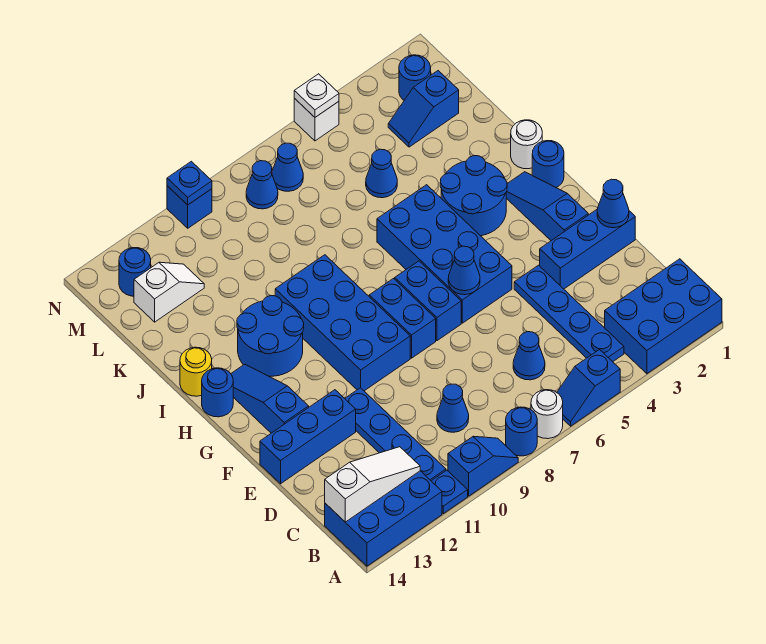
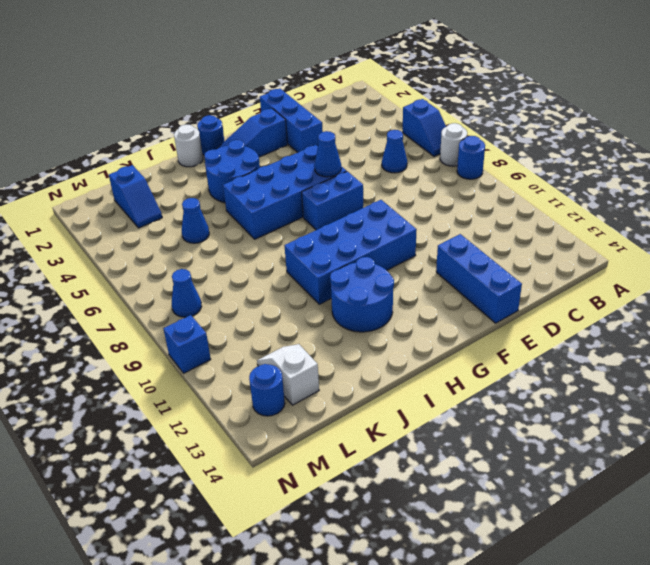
none -> blue brick A1:B3 level 1
none -> blue slope A9:A10 level 1 top 10
none -> blue plate A11 level 1
none -> blue brick A12:B14 level 1

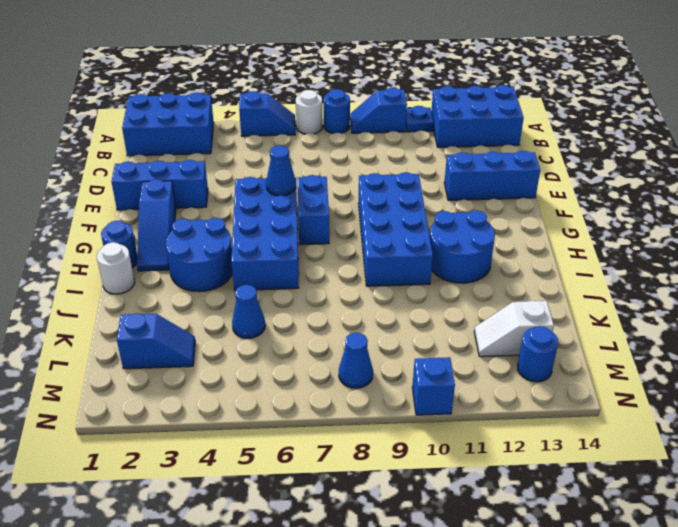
none -> blue plate B4:E4 level 1
none -> blue plate B11:E11 level 1
none -> blue cone C6 level 1
none -> blue cone C9 level 1

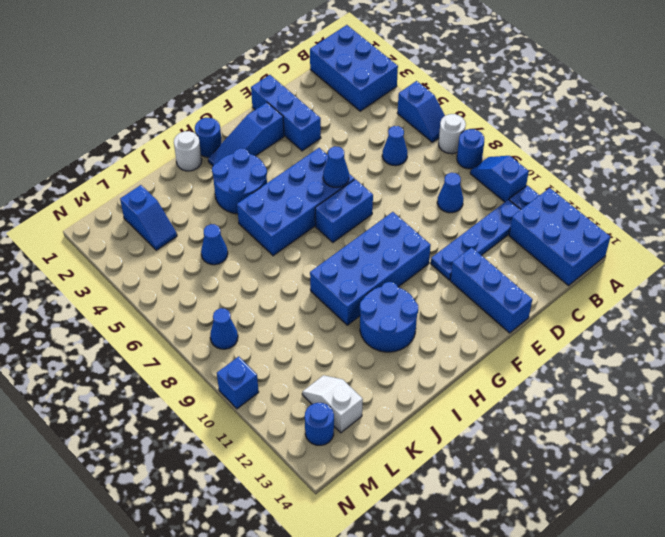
none -> blue plate B4:E4 level 1
none -> blue brick F8:G8 level 1
none -> blue slope F13:H13 level 1 top F
none -> blue round brick H14 level 1

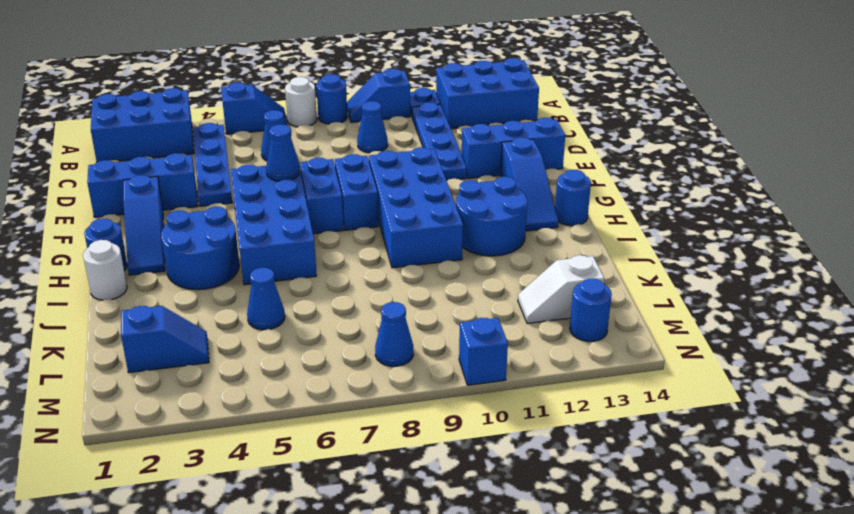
none -> yellow round brick I14 level 1
none -> blue round brick M2 level 1
none -> blue cone M7 level 1
none -> white brick N5 level 1

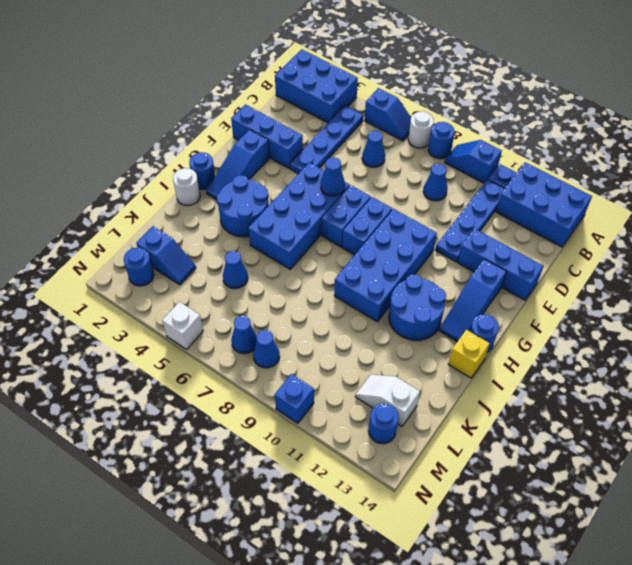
yellow brick I14 level 1 -> yellow round brick I14 level 1
none -> white slope B12:B14 level 2 top 14
none -> blue cone E1 level 2
none -> white plate N5 level 2
none -> blue plate N10 level 2

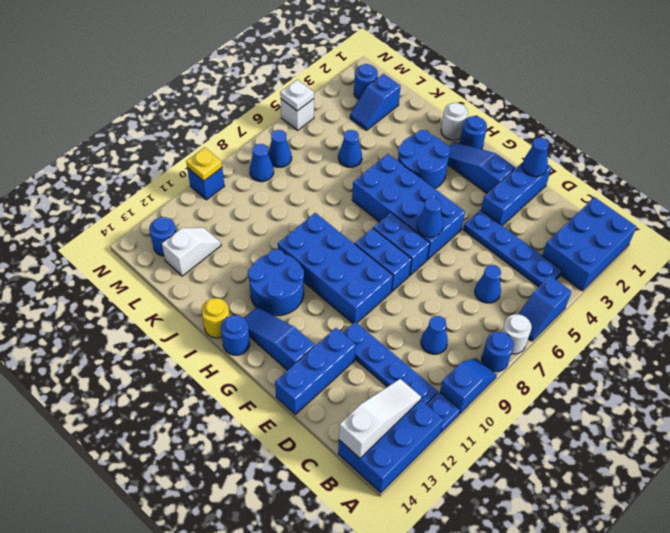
yellow plate N10 level 2 -> blue plate N10 level 2

